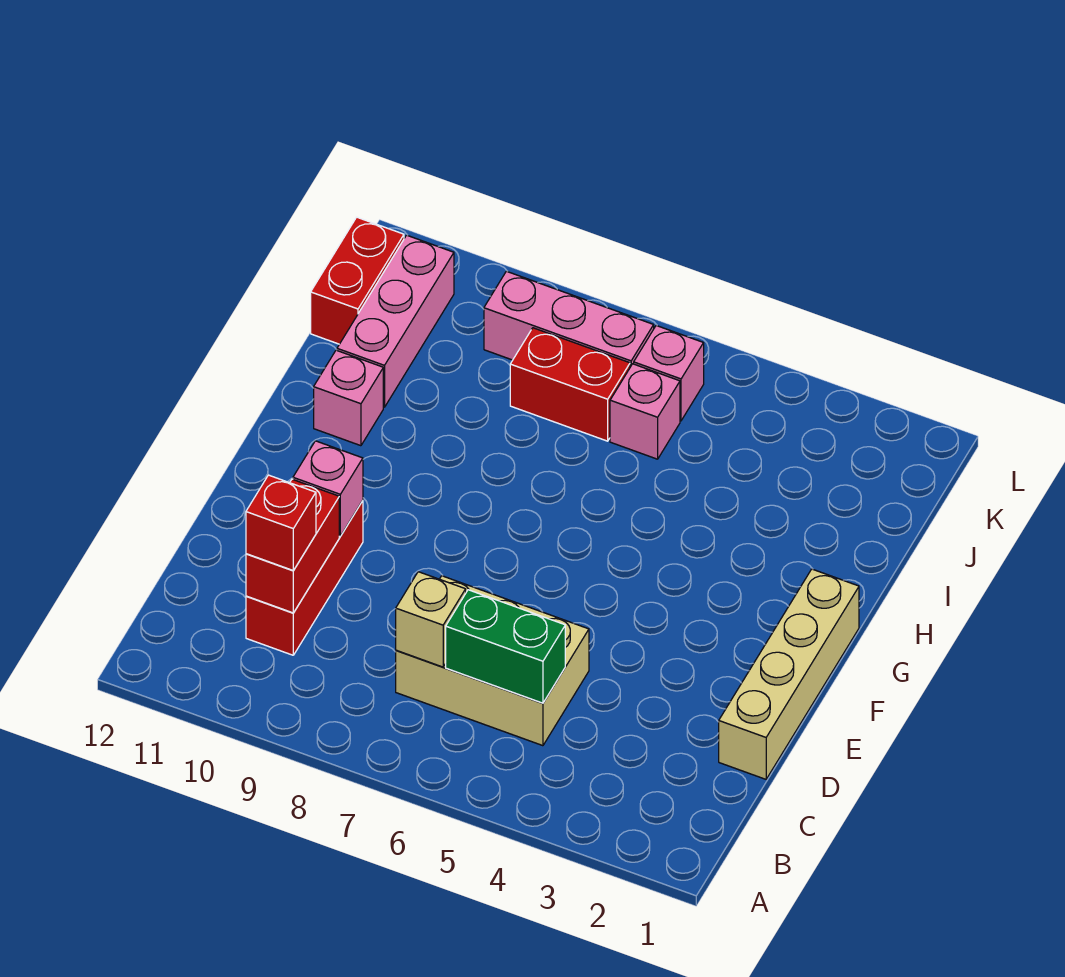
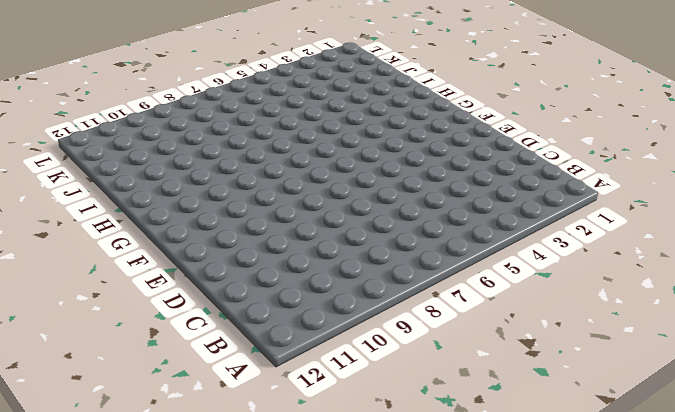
none -> tan brick C5:D7 level 1
none -> red brick C10:E10 level 1
none -> tan brick D1:G1 level 1

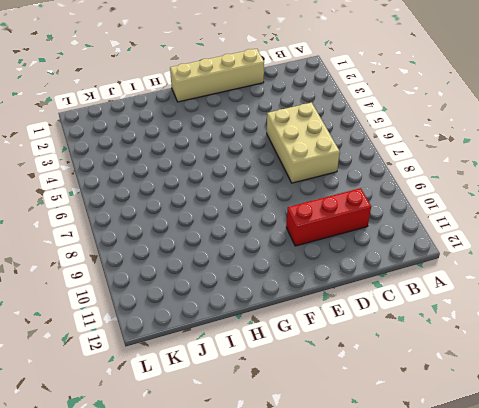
none -> pink brick H11 level 1
none -> pink brick I11:K11 level 1
none -> pink brick J6 level 1

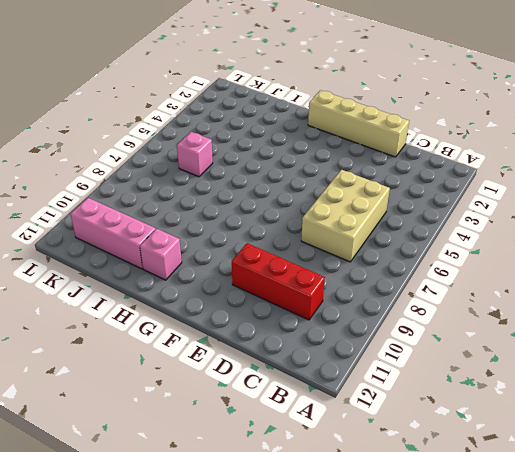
none -> red brick J7:J8 level 1
none -> red brick J12:K12 level 1
none -> pink brick K6 level 1

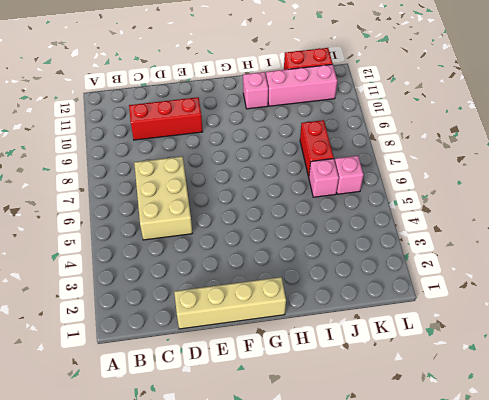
none -> pink brick K7:K9 level 1
none -> green brick C5:C6 level 2
none -> tan brick C7 level 2

